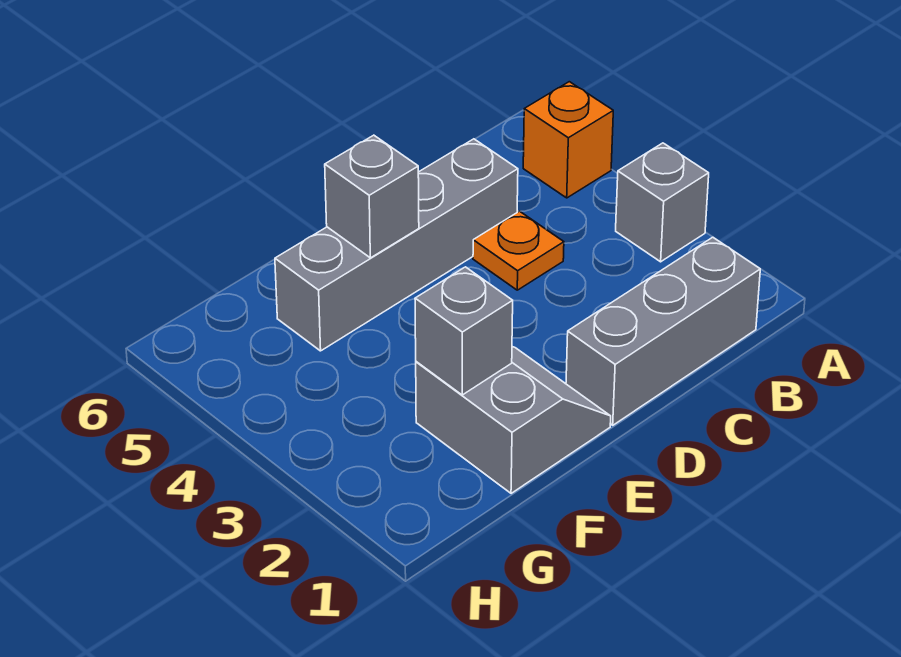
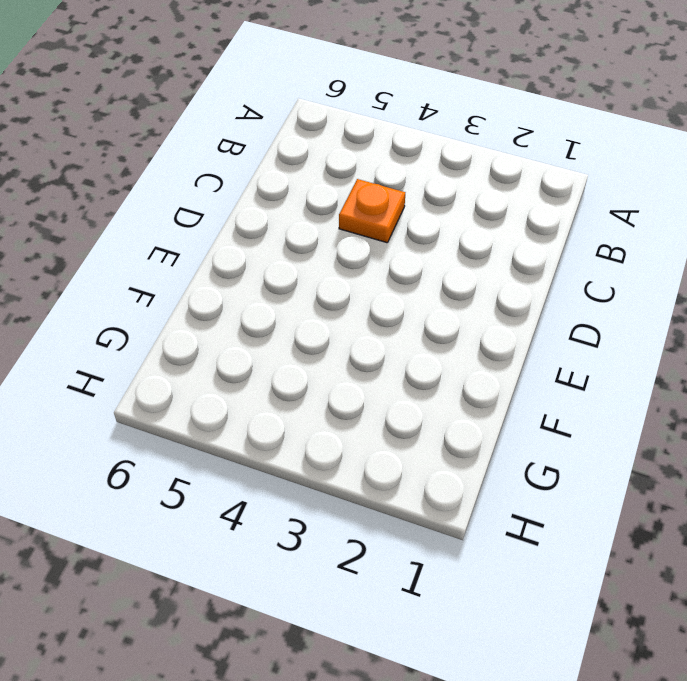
none -> grey brick A3 level 1
none -> orange brick A5 level 1

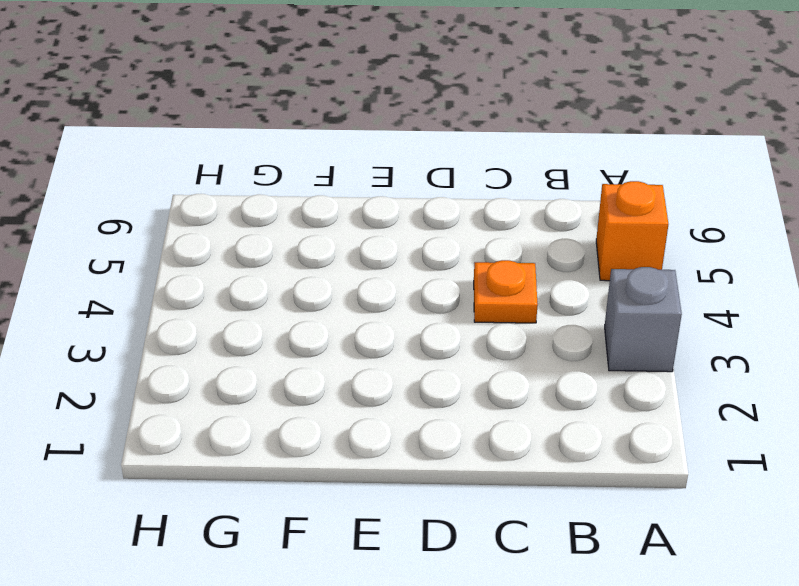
none -> grey brick B1:D1 level 1
none -> grey brick C5:F5 level 1

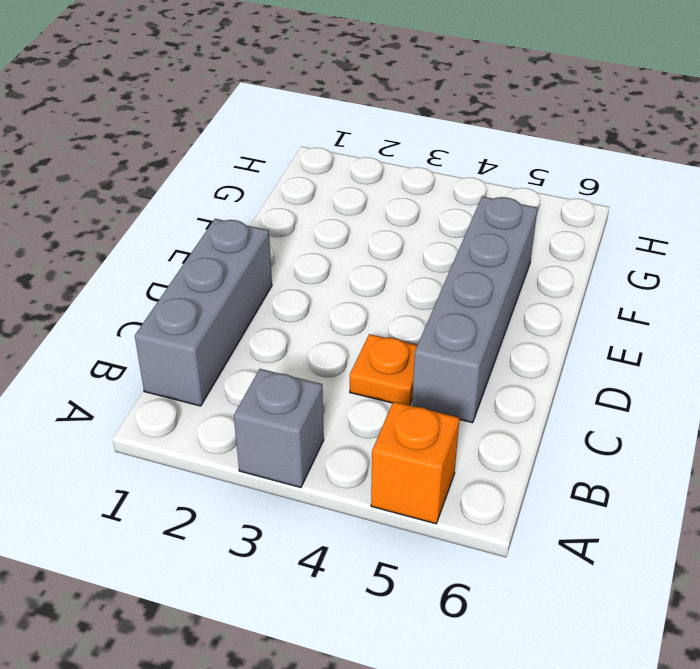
none -> grey slope E1:F2 level 1 top F
none -> grey brick E5 level 2

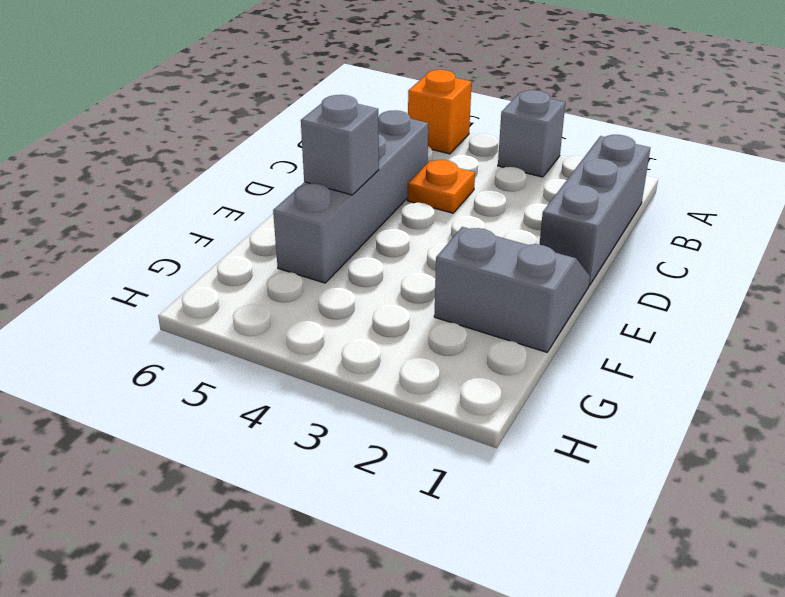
none -> grey brick F2 level 2

